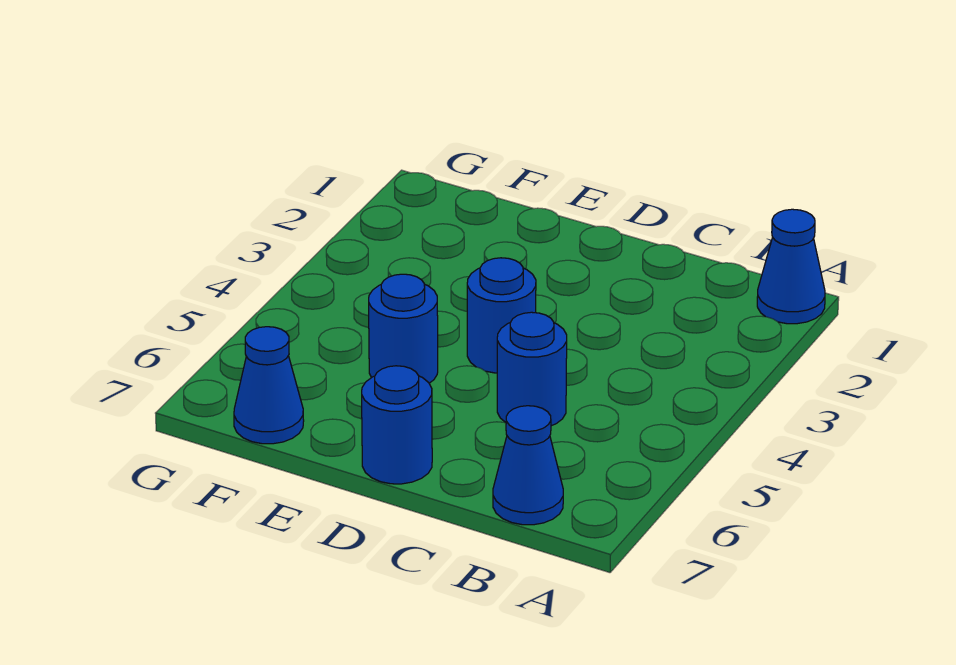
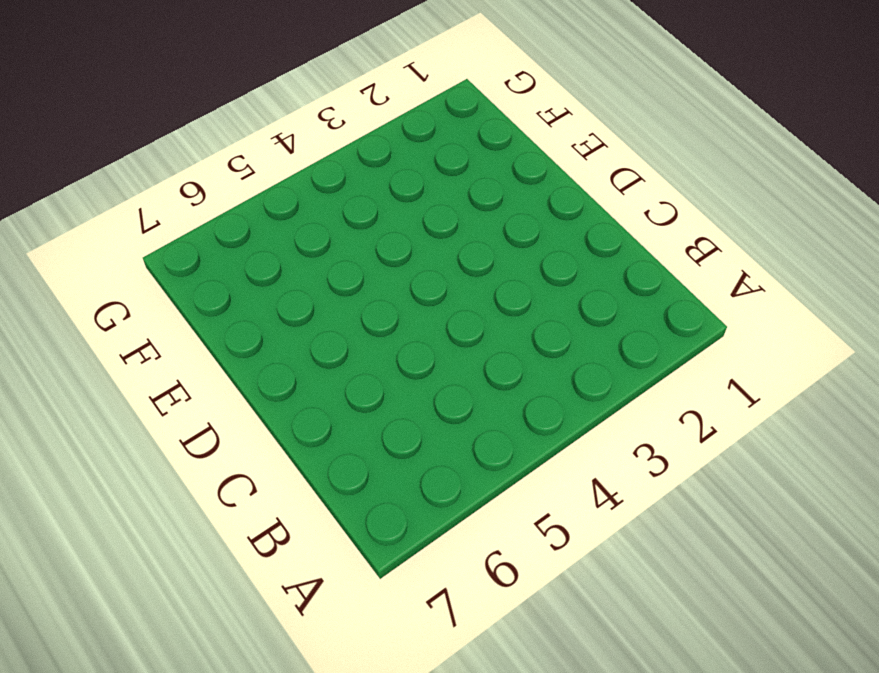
none -> blue cone A1 level 1
none -> blue cone B7 level 1

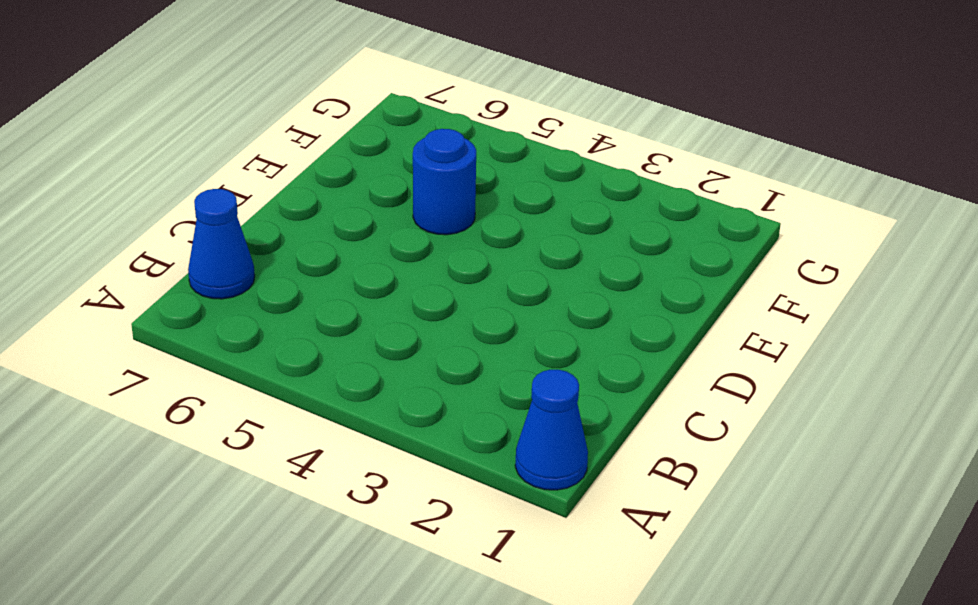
none -> blue round brick C5 level 1
none -> blue round brick D4 level 1

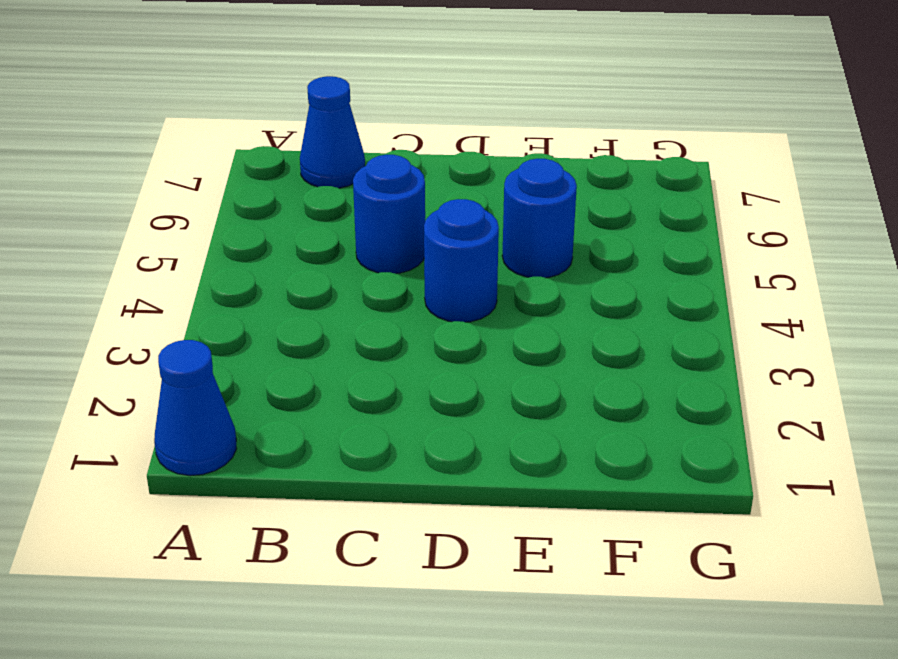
none -> blue round brick D7 level 1
none -> blue cone F7 level 1

